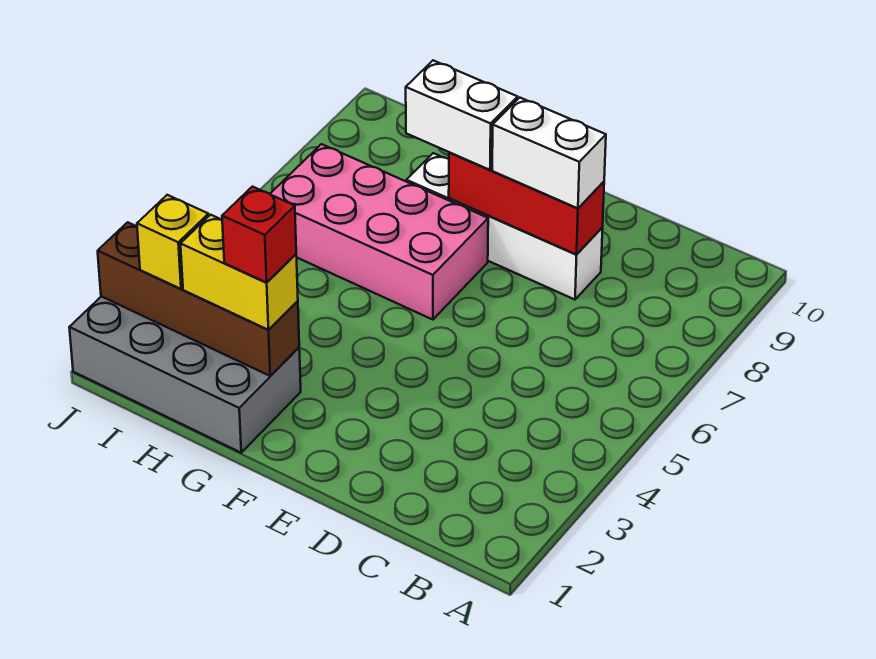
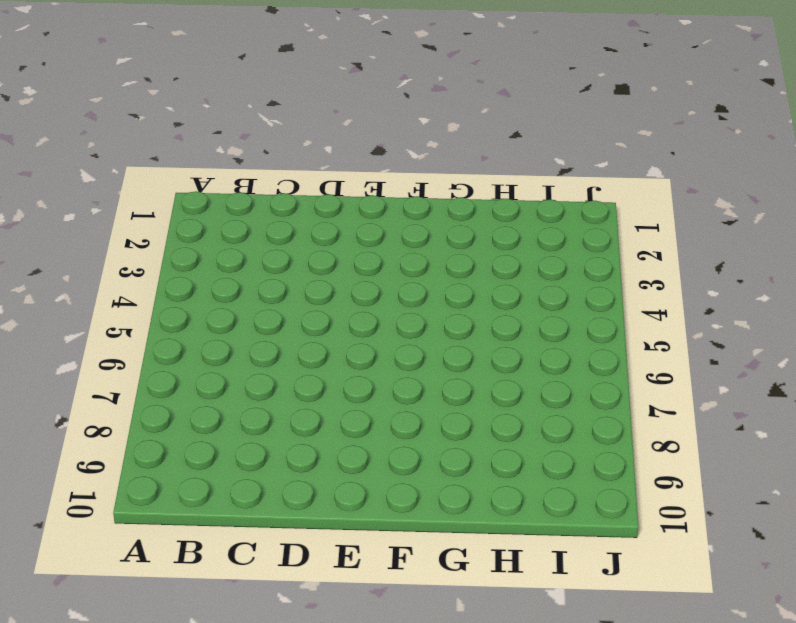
none -> white brick D8:G8 level 1
none -> pink brick F6:I7 level 1

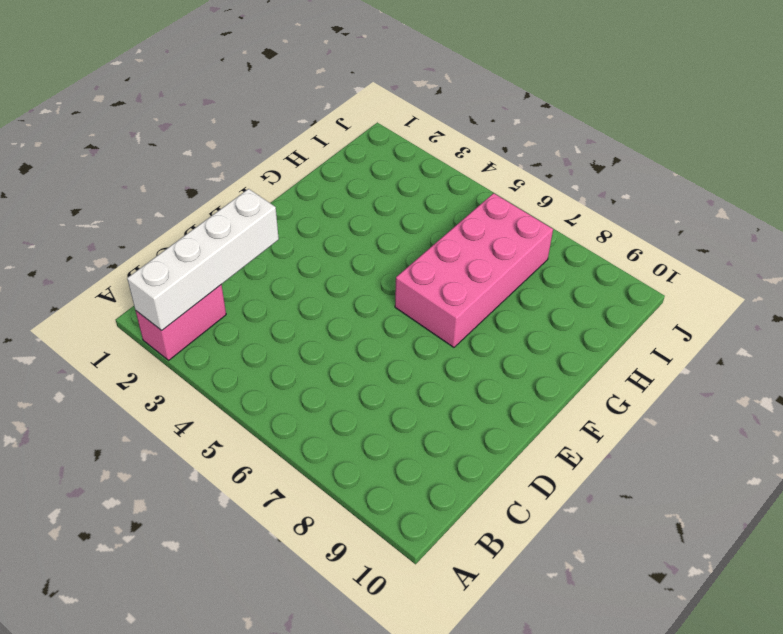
pink brick A2:B2 level 1 -> none
white brick A2:D2 level 2 -> white brick D8:G8 level 1
none -> grey brick G1:J2 level 1
none -> red brick D8:F8 level 2

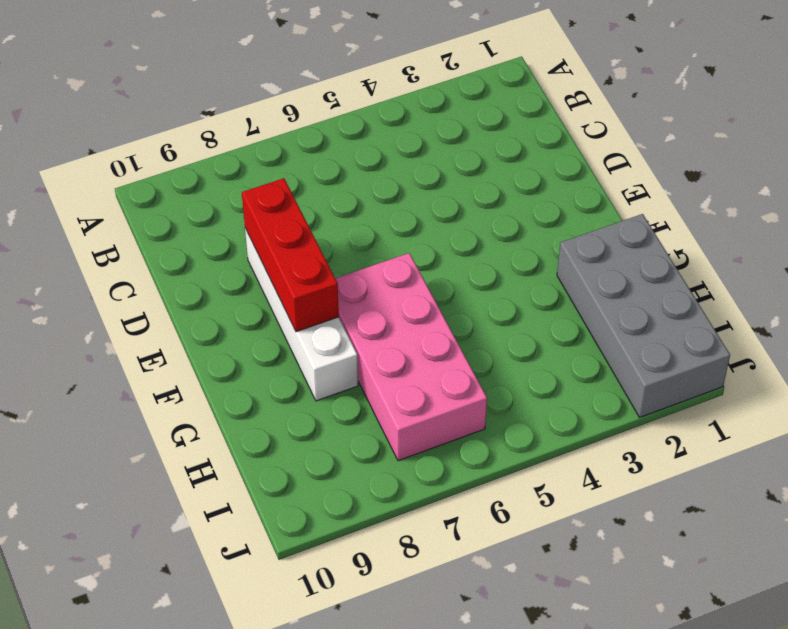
none -> brown brick G2:J2 level 2
none -> white brick D8:E8 level 3

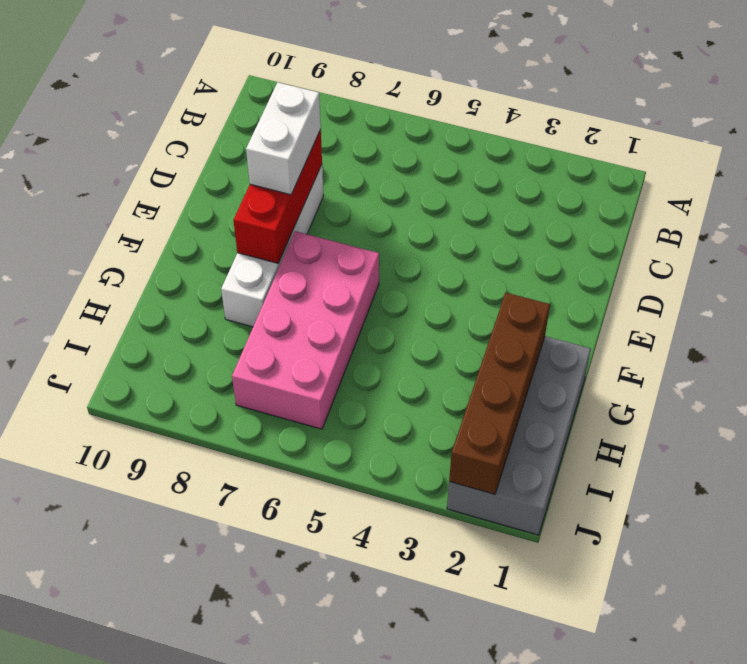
none -> white brick F8:G8 level 3
none -> yellow brick G2:H2 level 3

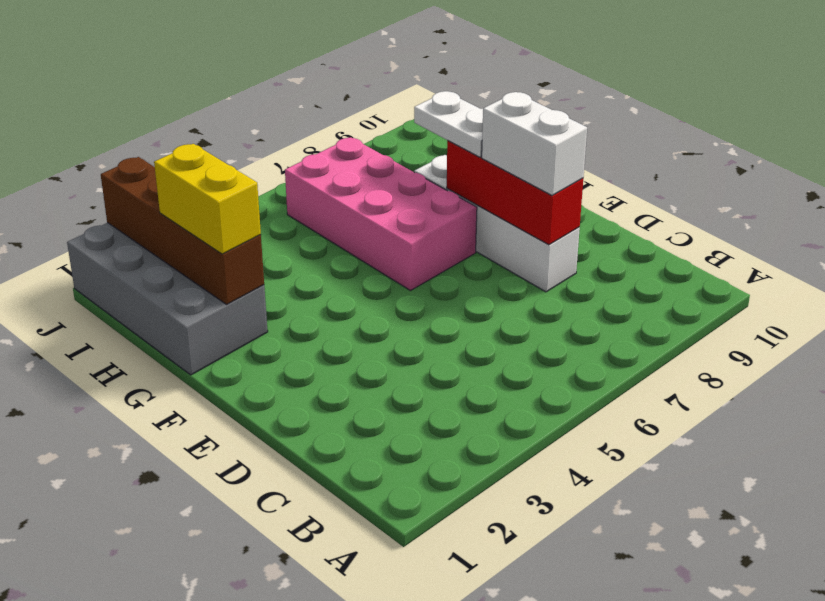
white plate F8:G8 level 3 -> white brick F8:G8 level 3
none -> yellow brick I2 level 3
none -> red brick G2 level 4

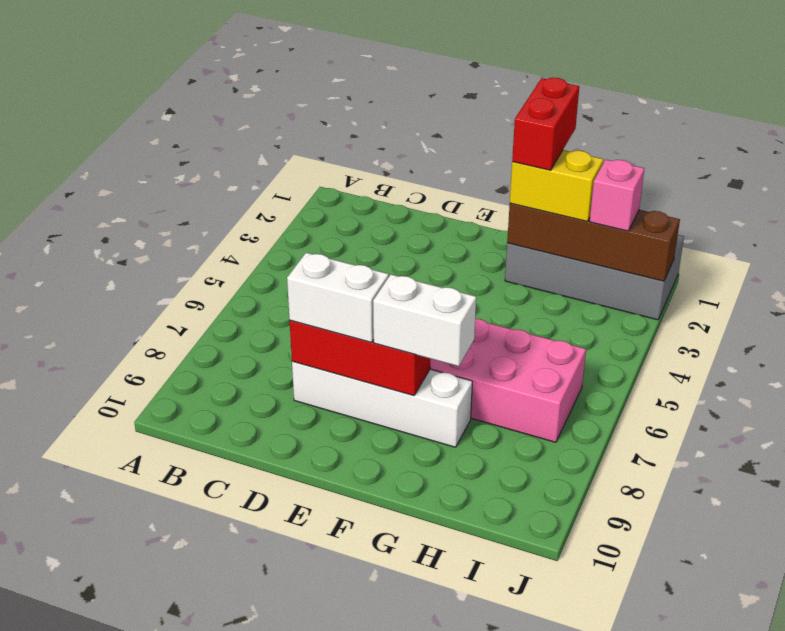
red brick G1:G2 level 4 -> red brick G2 level 4
pink brick I2 level 3 -> yellow brick I2 level 3

